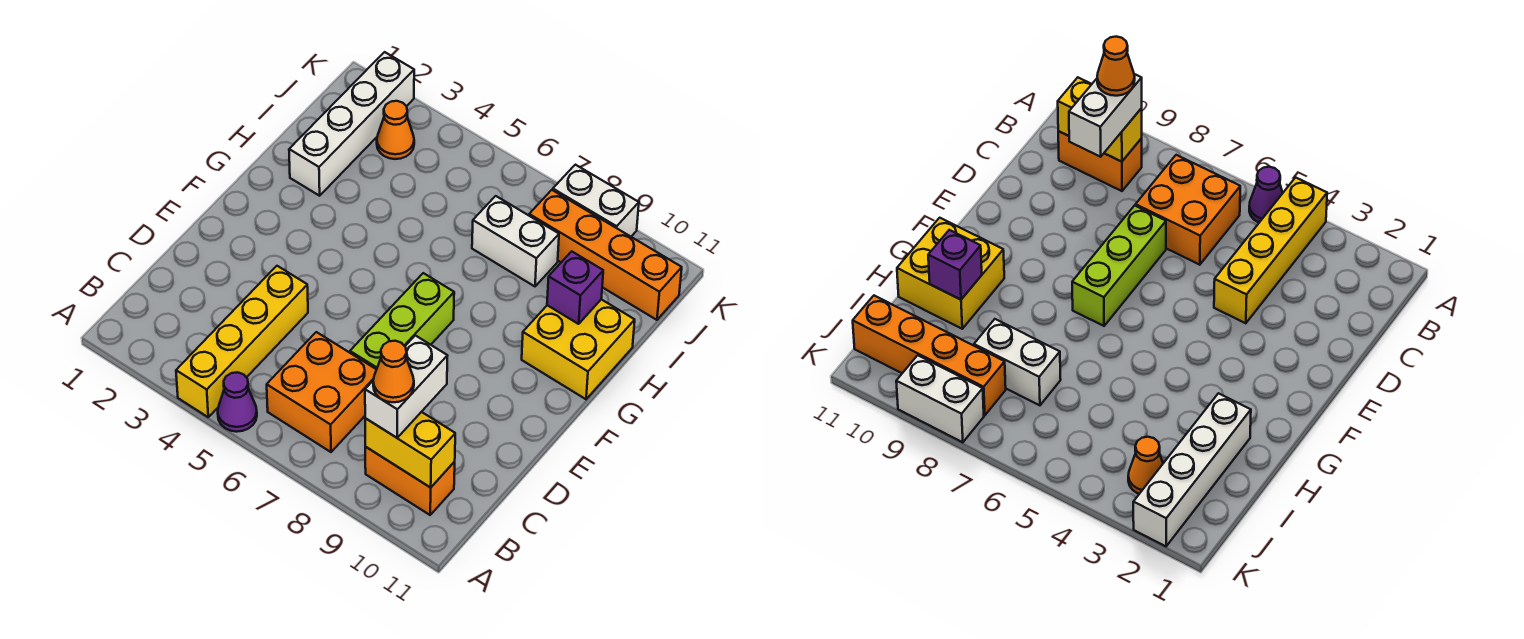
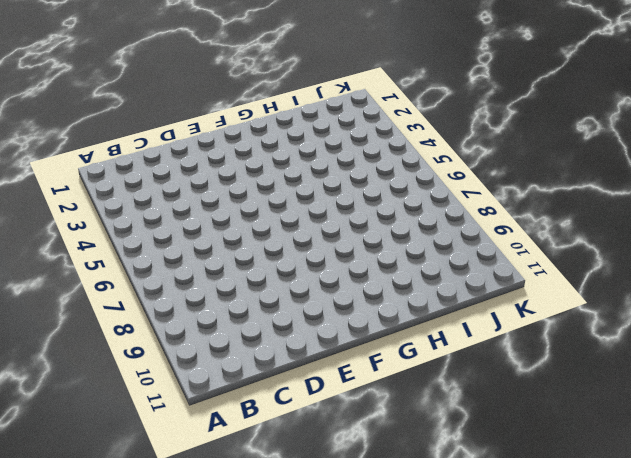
none -> yellow brick A4:D4 level 1
none -> purple cone A5 level 1
none -> orange brick B6:C7 level 1

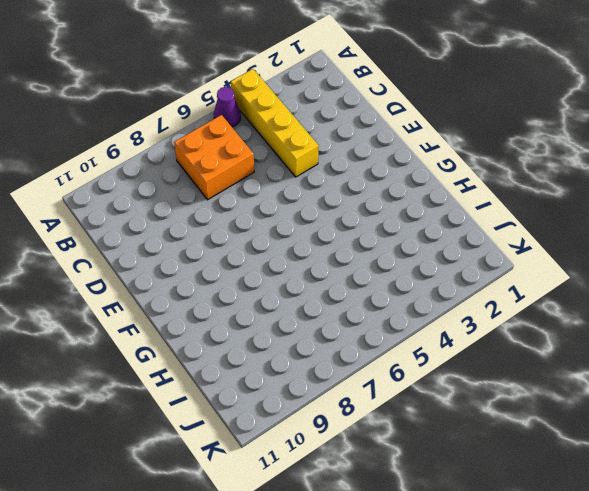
none -> orange brick B9:B10 level 1
none -> lime brick D7:F7 level 1
none -> yellow brick G10:H11 level 1

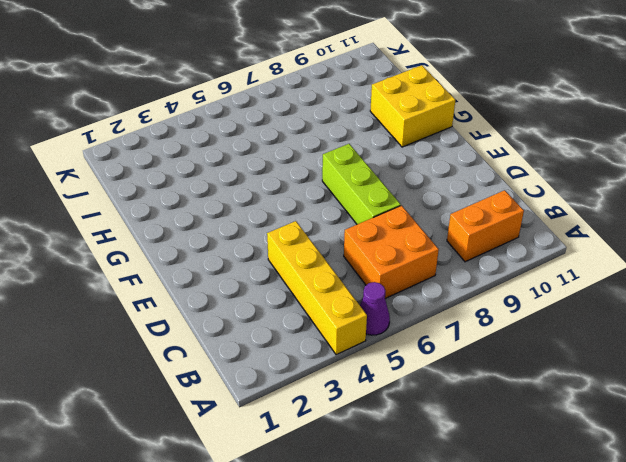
none -> white brick H2:K2 level 1
none -> white brick I7:I8 level 1
none -> orange cone J3 level 1

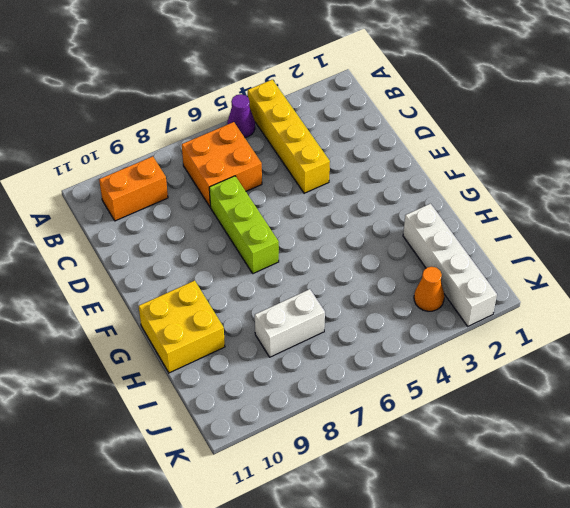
none -> orange brick J8:J11 level 1
none -> white brick K8:K9 level 1
none -> yellow brick B9:B10 level 2

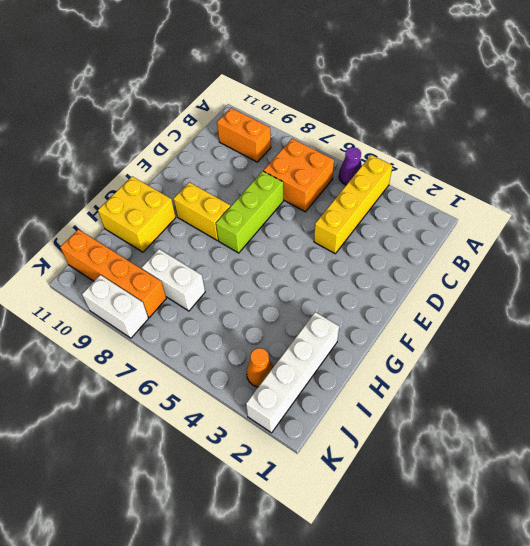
yellow brick F8:F9 level 1 -> yellow brick B9:B10 level 2
none -> purple brick H10 level 2
none -> white brick B9:C9 level 3
none -> orange cone B9 level 4

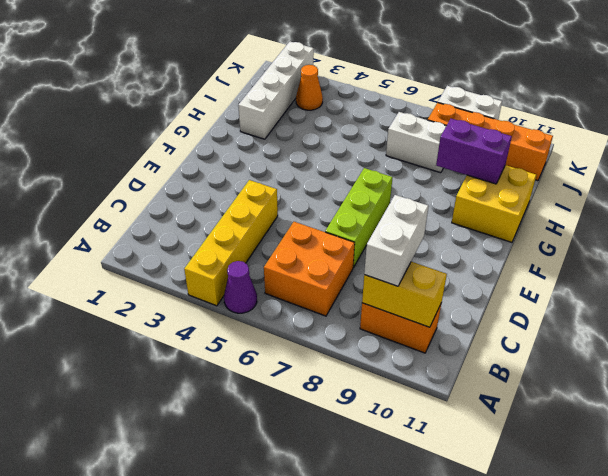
purple brick H9:H10 level 2 -> purple brick H10 level 2
none -> orange cone B9 level 4

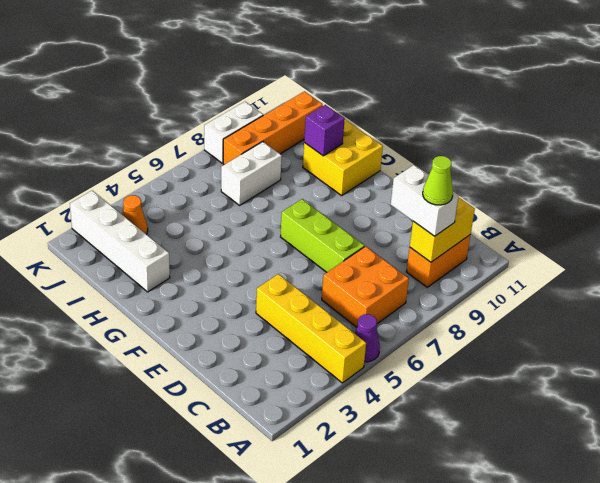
lime cone B9 level 4 -> orange cone B9 level 4

